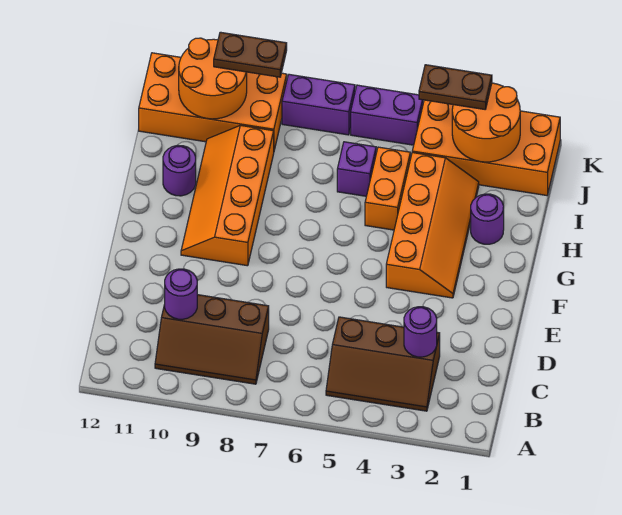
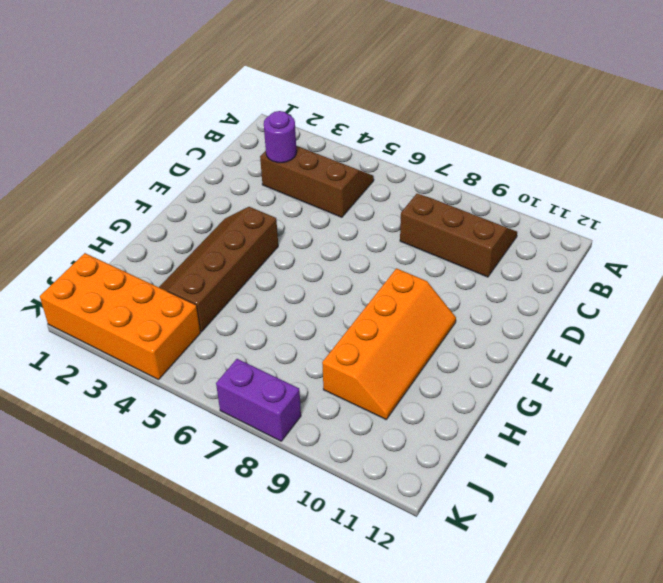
brown slope F3:I4 level 1 top 4 -> orange slope F3:I4 level 1 top 4
none -> purple round brick H2 level 1
none -> orange brick H5:I5 level 1
none -> purple round brick H11 level 1

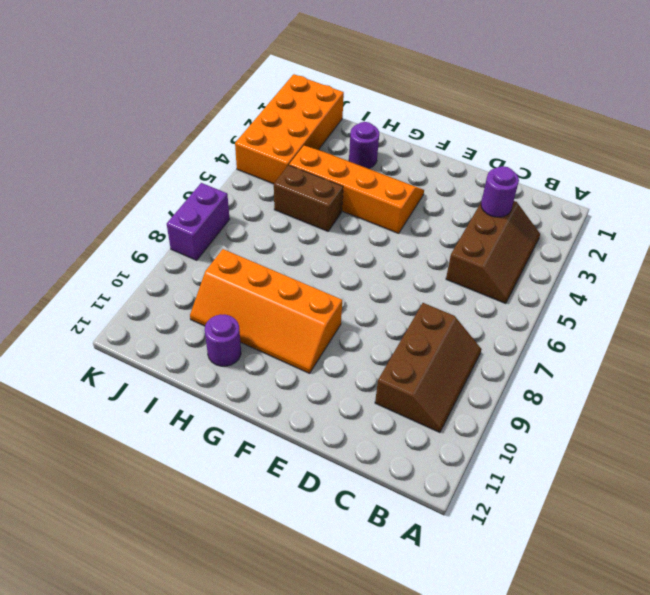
brown brick H5:I5 level 1 -> orange brick H5:I5 level 1
none -> purple brick I6 level 1
none -> orange brick J9:K12 level 1
none -> purple brick K5:K6 level 1

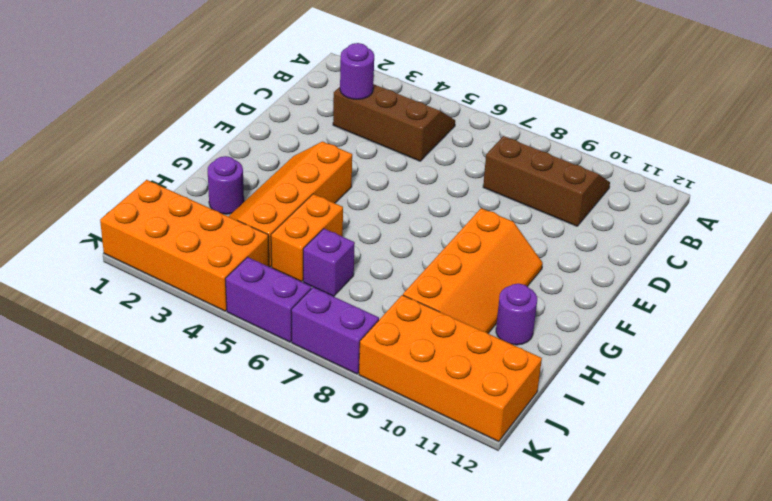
none -> purple round brick C10 level 2
none -> orange round brick J2:K3 level 2
none -> orange round brick J10:K11 level 2

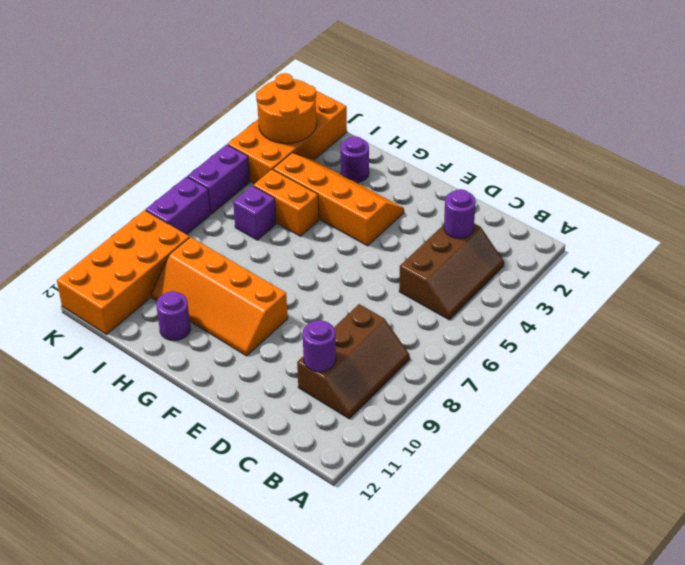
none -> orange round brick J10:K11 level 2
none -> brown plate K3:K4 level 3
none -> brown plate K9:K10 level 3

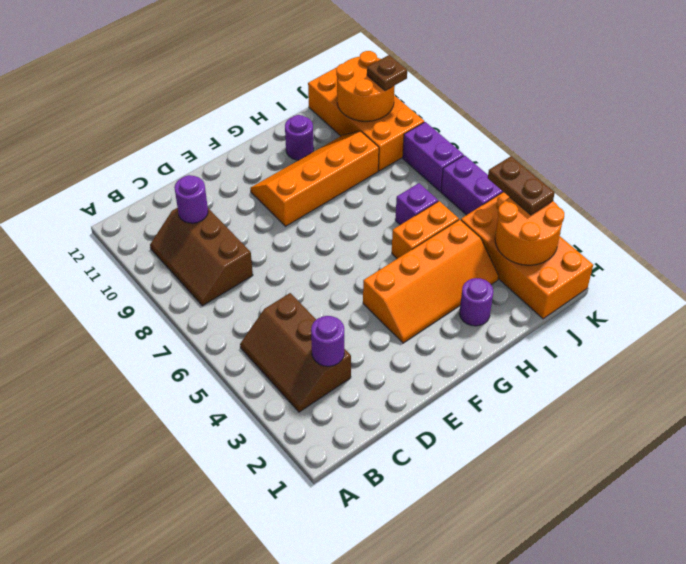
brown plate K10 level 3 -> brown plate K9:K10 level 3

